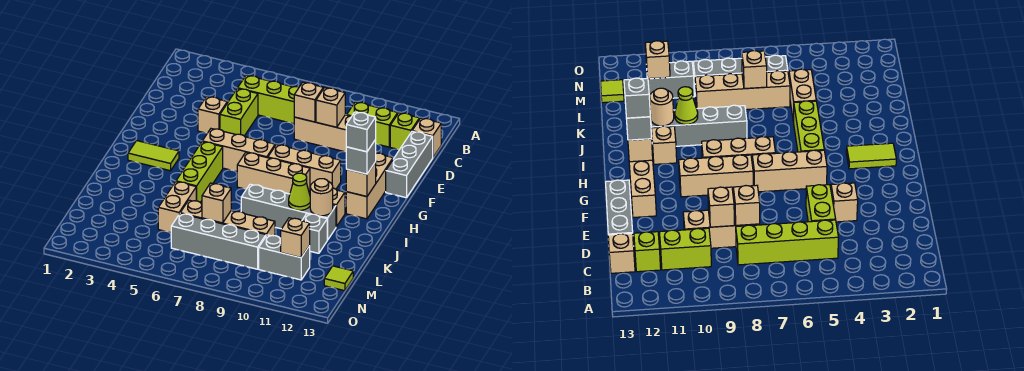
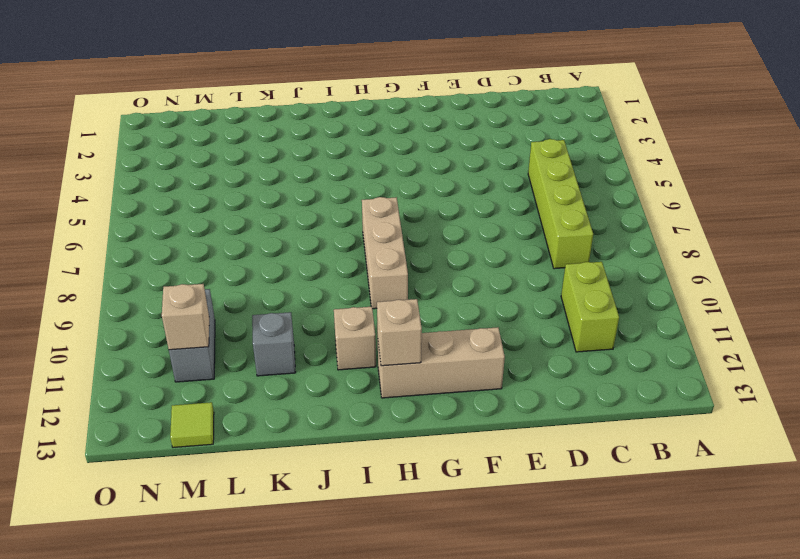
none -> lime brick C12 level 1
none -> tan brick C13 level 1
none -> lime brick D5:E5 level 1
none -> tan brick D8:D10 level 1

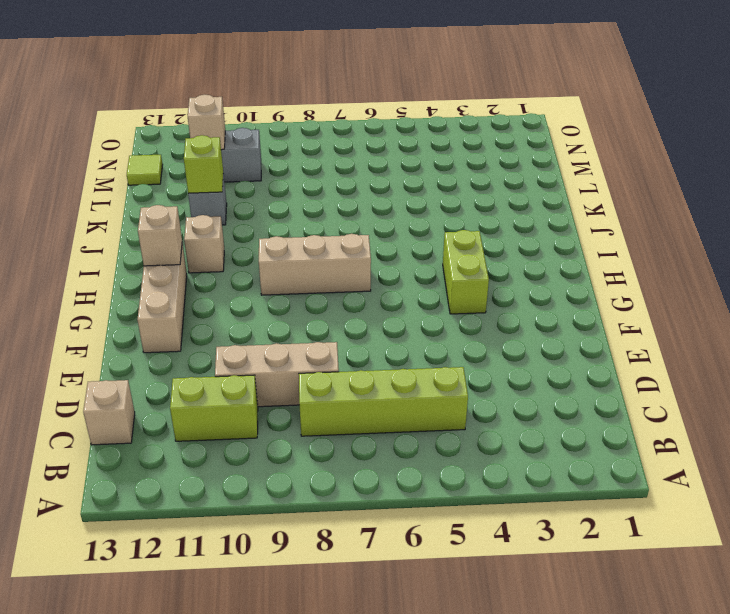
lime brick G4:H4 level 1 -> lime brick D5:E5 level 1
lime brick K11 level 2 -> lime brick C12 level 1
none -> grey brick D13:F13 level 1
none -> tan brick E4 level 1
none -> tan brick G5:G7 level 1
none -> tan brick G8:G10 level 1

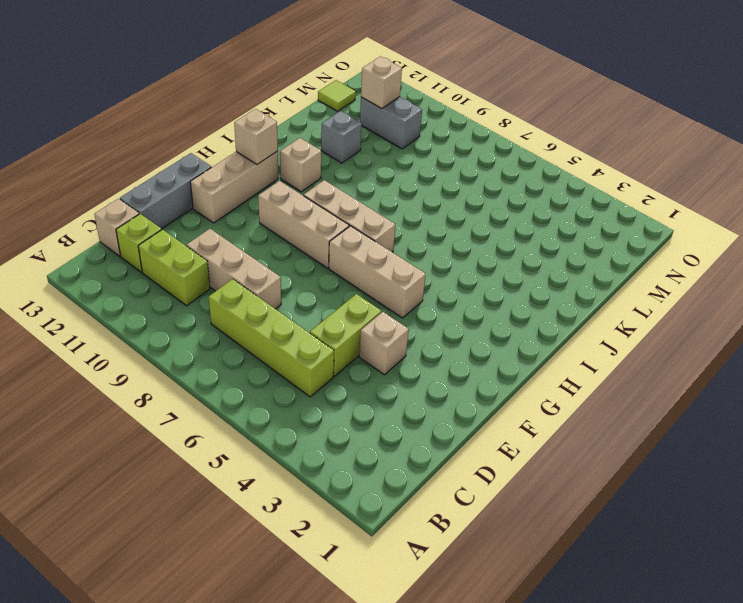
none -> lime tile H2:H3 level 1
none -> lime brick H5:J5 level 1
none -> grey brick J8:J11 level 1
none -> tan brick K5:L5 level 1

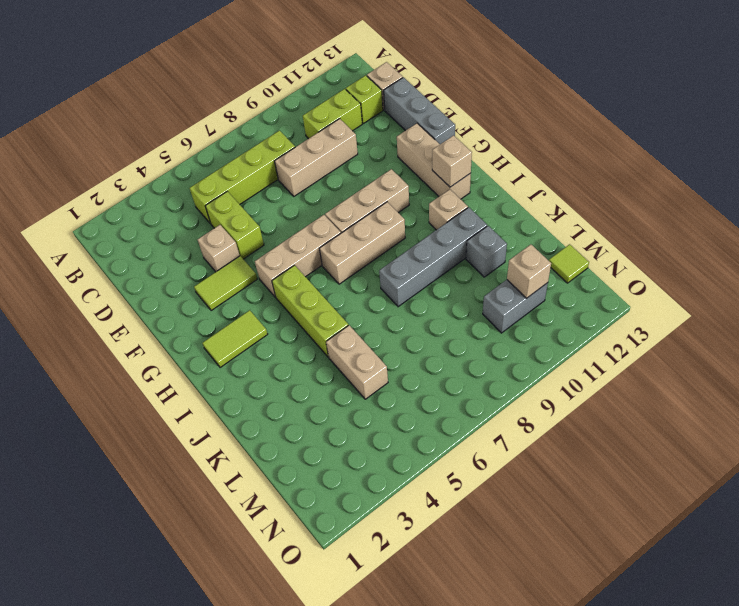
lime tile F3:F4 level 1 -> none
none -> tan brick L6:L9 level 1
none -> grey brick M6:M9 level 1
none -> tan brick D8 level 2
none -> tan brick D9 level 2

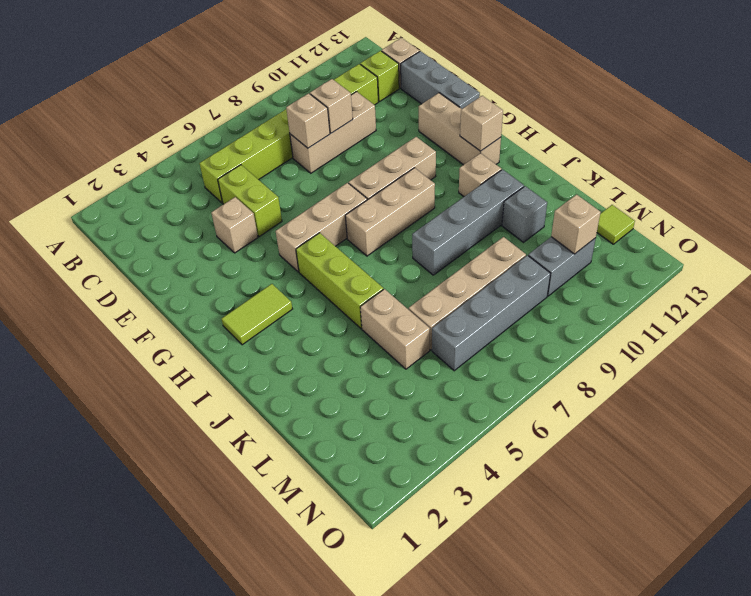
none -> lime cone J10 level 2
none -> tan round brick J11 level 2
none -> tan brick L7 level 2
none -> grey brick H12 level 3

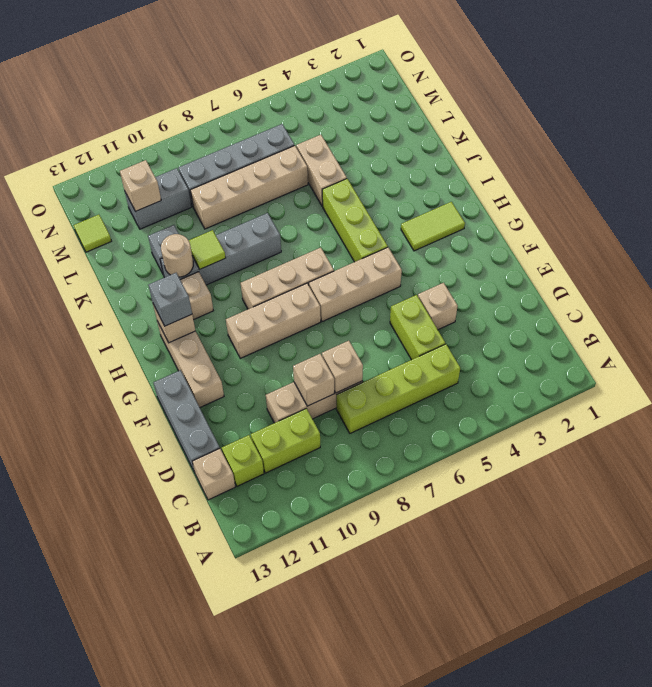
lime tile J10 level 2 -> lime cone J10 level 2
none -> tan brick L7 level 2
none -> grey brick H12 level 4

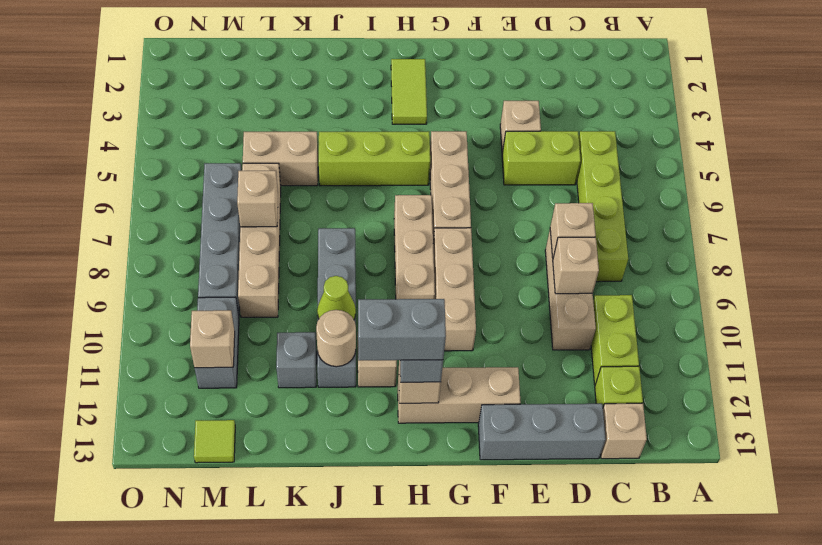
grey brick H12:I12 level 4 -> grey brick H12 level 4

